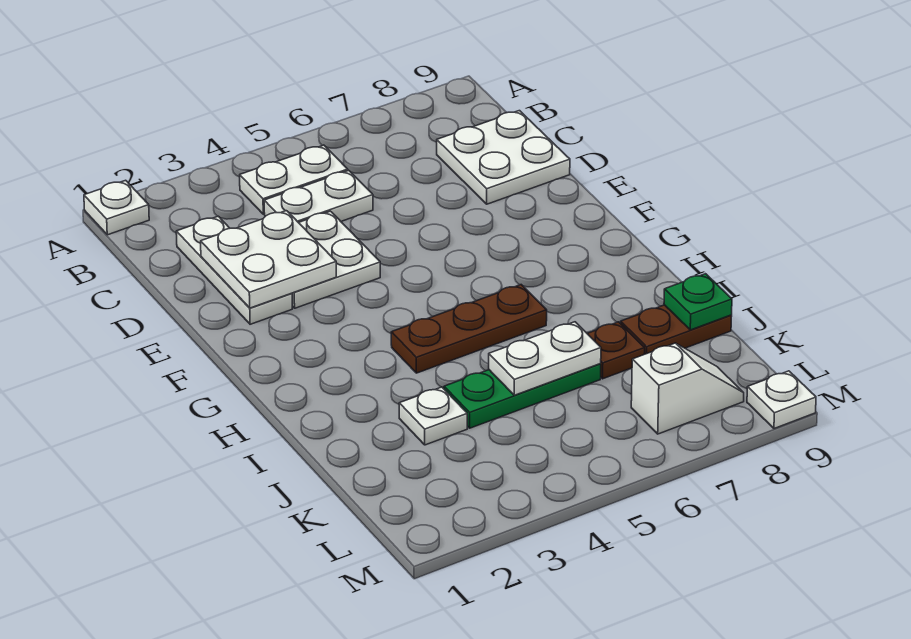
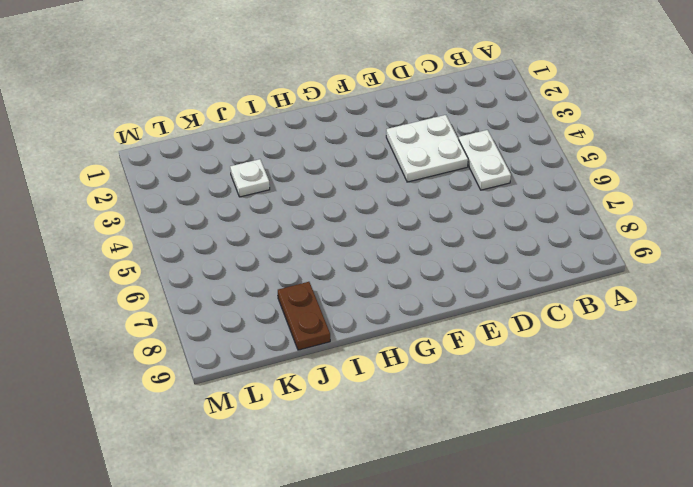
none -> white plate A1 level 1
none -> white plate B4:B5 level 1
none -> white plate C2:E2 level 1

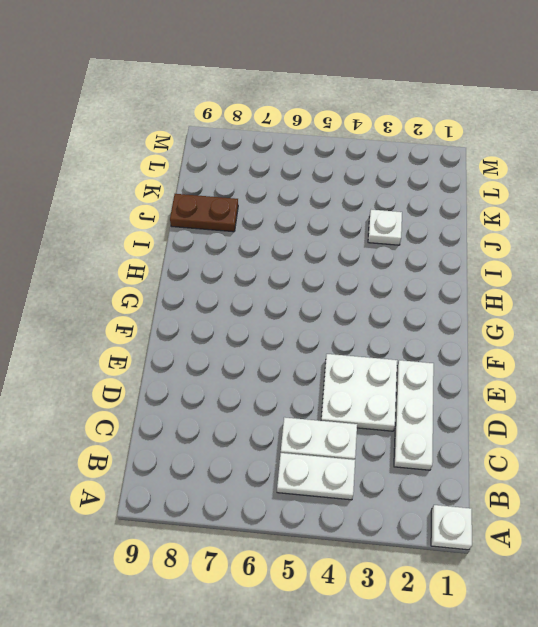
none -> white plate C8:D9 level 1
none -> brown plate H4:H6 level 1
none -> green plate J4:J6 level 1

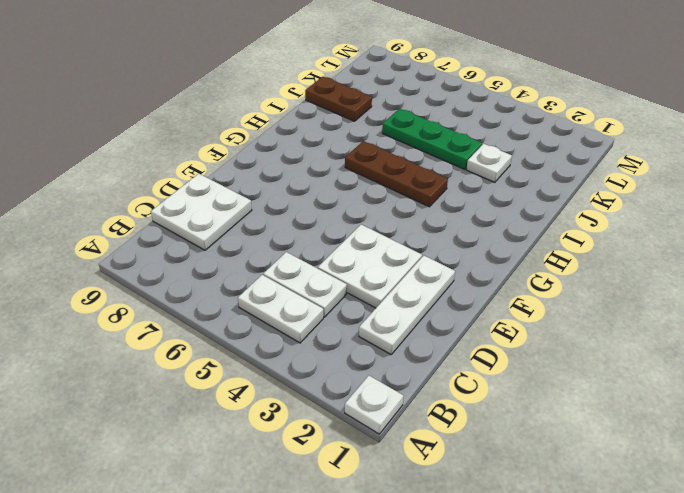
none -> brown plate J7 level 1
none -> white slope L7:L8 level 1 top 7
none -> white plate M9 level 1

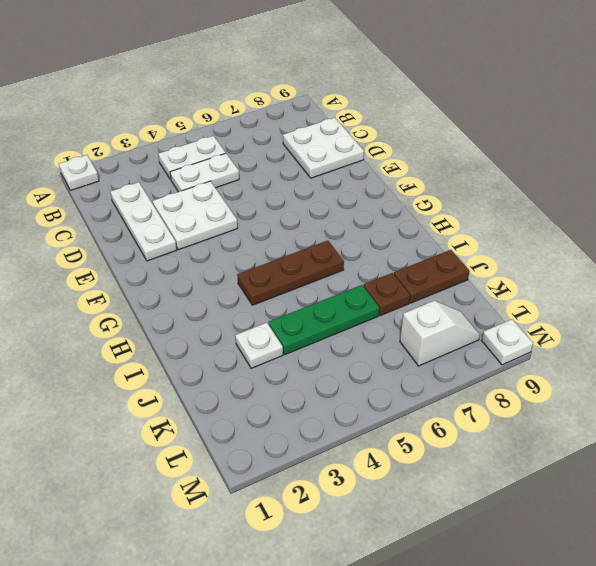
none -> white plate D2:E3 level 2
none -> white plate J5:J6 level 2
none -> green plate J9 level 2

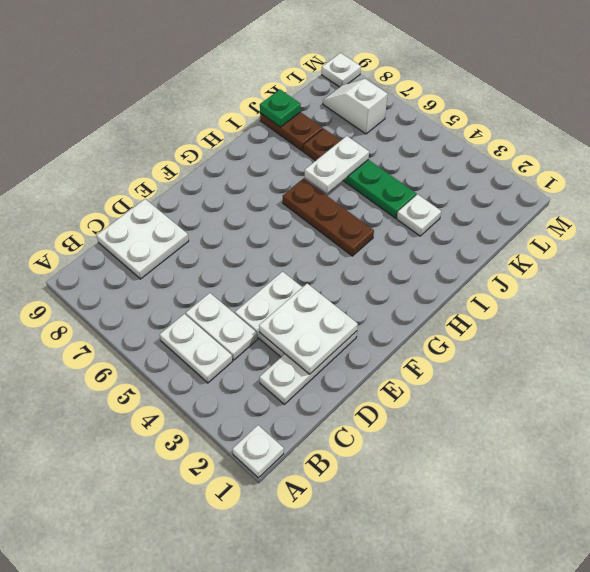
white plate I6:J6 level 2 -> white plate J5:J6 level 2

